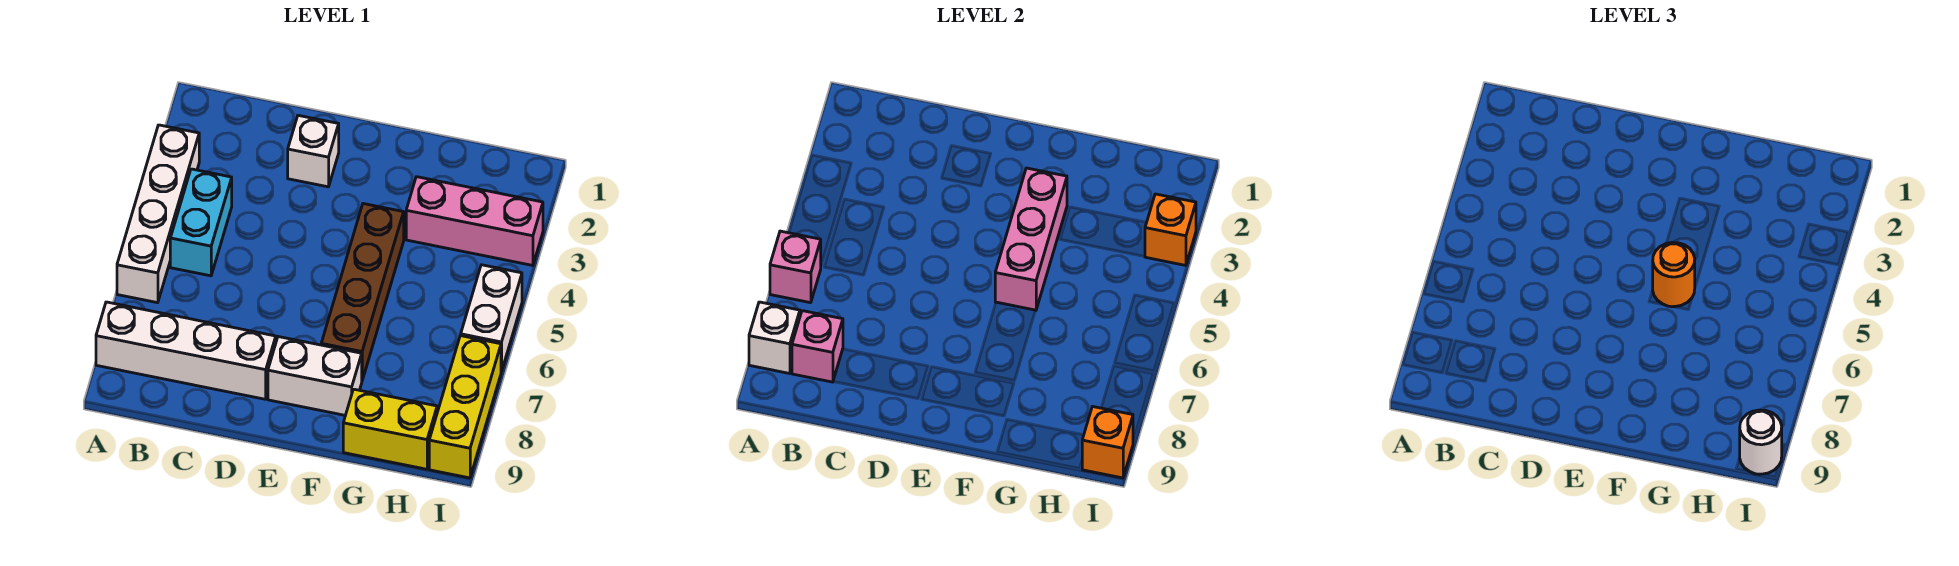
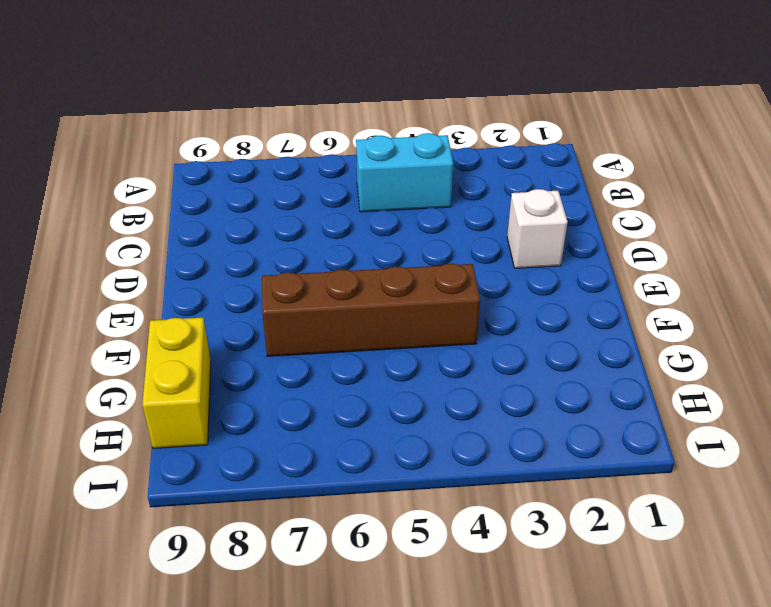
none -> white brick A3:A6 level 1
none -> white brick A8:D8 level 1
none -> white brick E8:F8 level 1

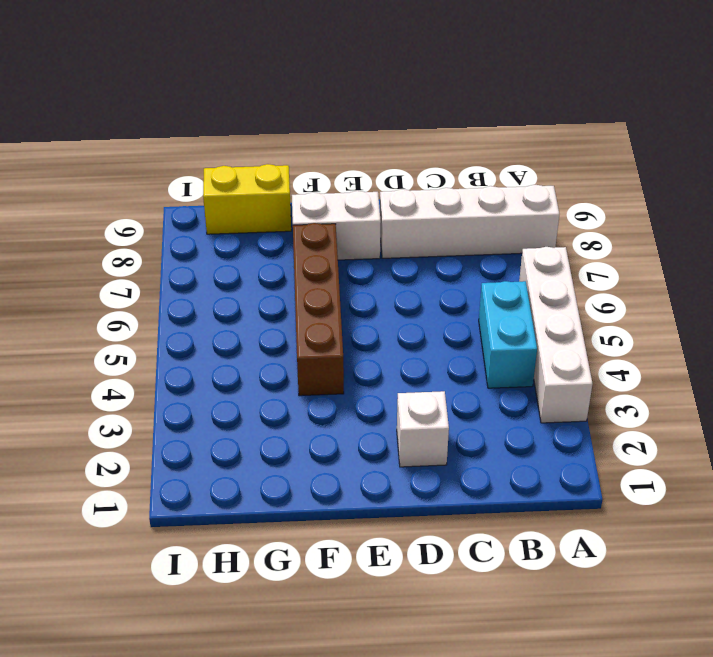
none -> pink brick G3:I3 level 1
none -> white brick I5:I6 level 1
none -> yellow brick I7:I9 level 1

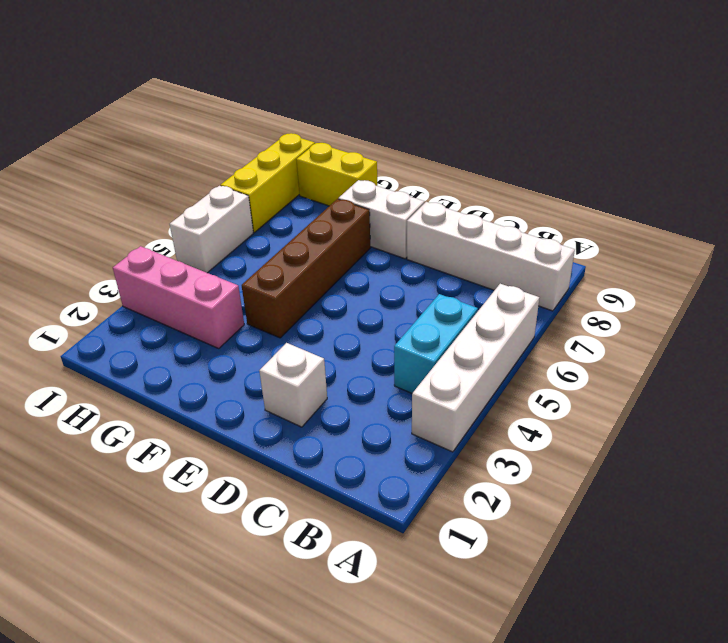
none -> pink brick A6 level 2
none -> white brick A8 level 2
none -> pink brick B8 level 2

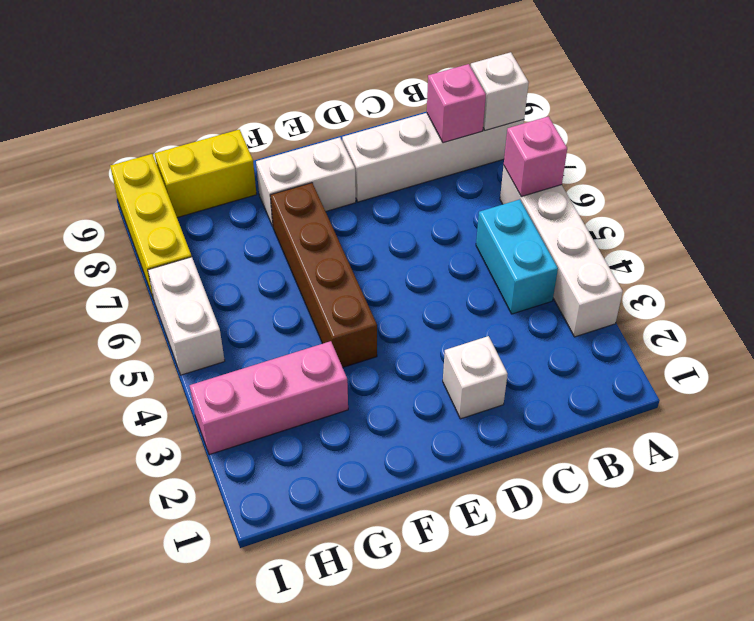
none -> pink brick F3:F5 level 2
none -> orange brick I3 level 2
none -> orange brick I9 level 2

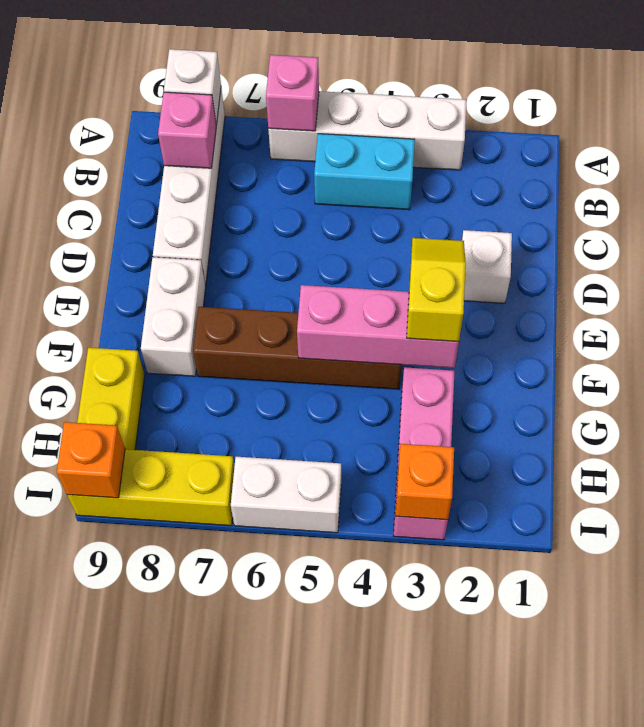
yellow slope E3:F3 level 3 top F -> none
none -> orange round brick F5 level 3
none -> white round brick I9 level 3

